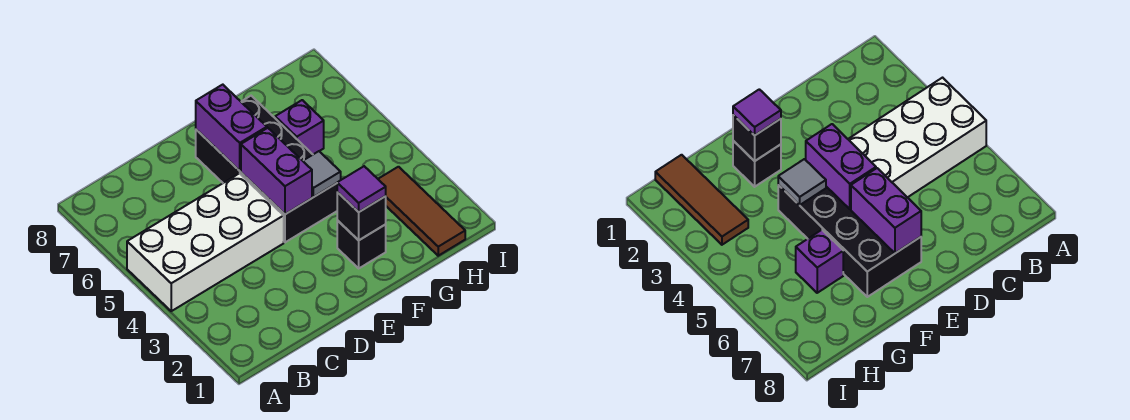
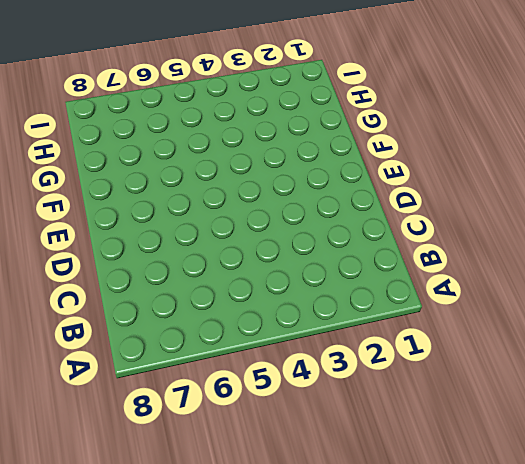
none -> white brick A4:D5 level 1
none -> black brick E4:F7 level 1

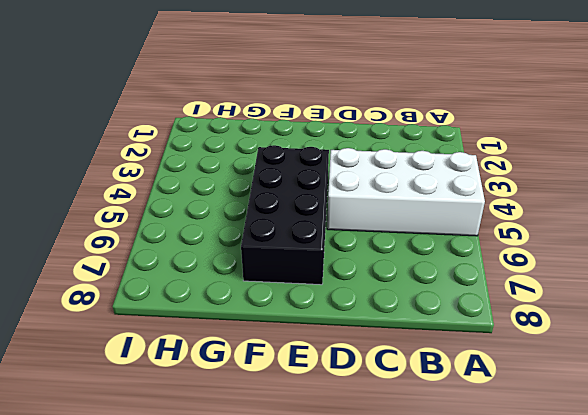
none -> black brick F2 level 1
none -> purple brick G6 level 1

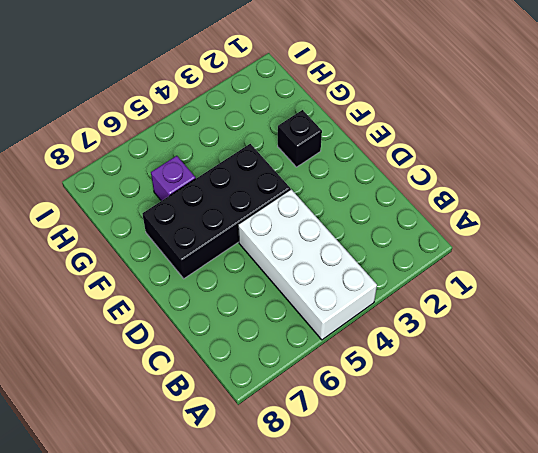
none -> brown tile H1:H3 level 1
none -> purple brick E4:E5 level 2

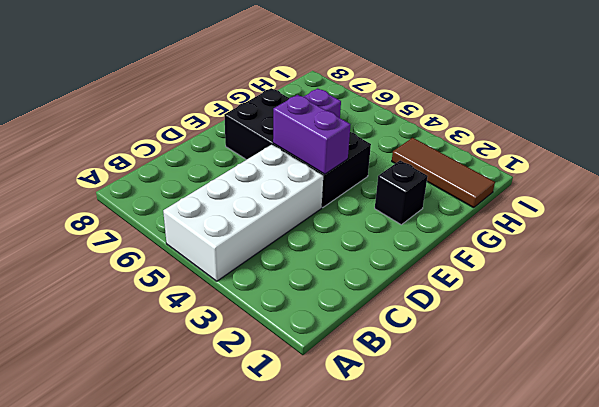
none -> purple brick E6:E7 level 2
none -> black brick F2 level 2

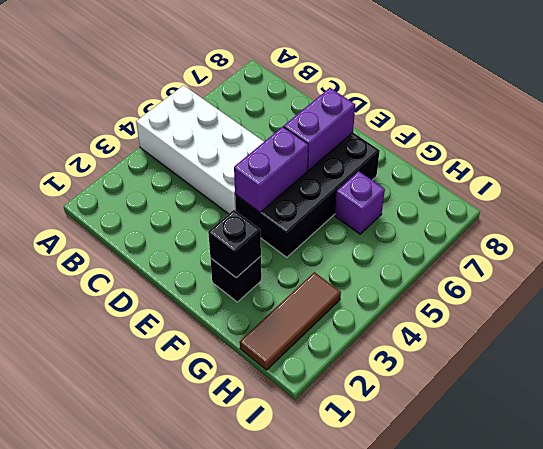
none -> grey tile F4 level 2
none -> purple tile F2 level 3

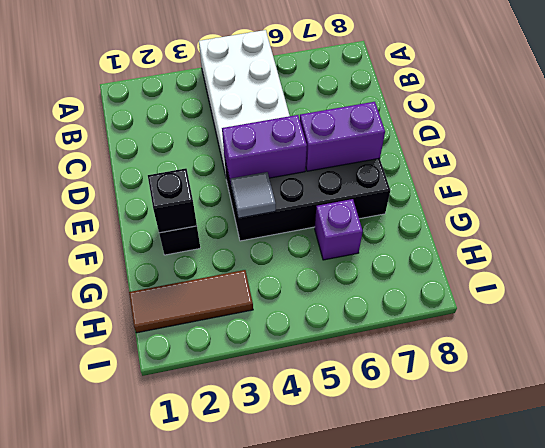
none -> purple tile F2 level 3

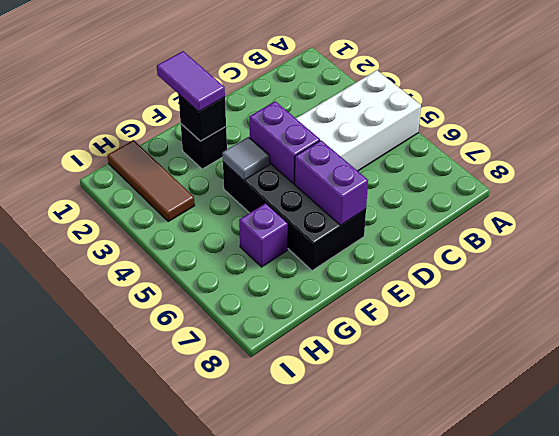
purple tile F1:F2 level 3 -> purple tile F2 level 3

